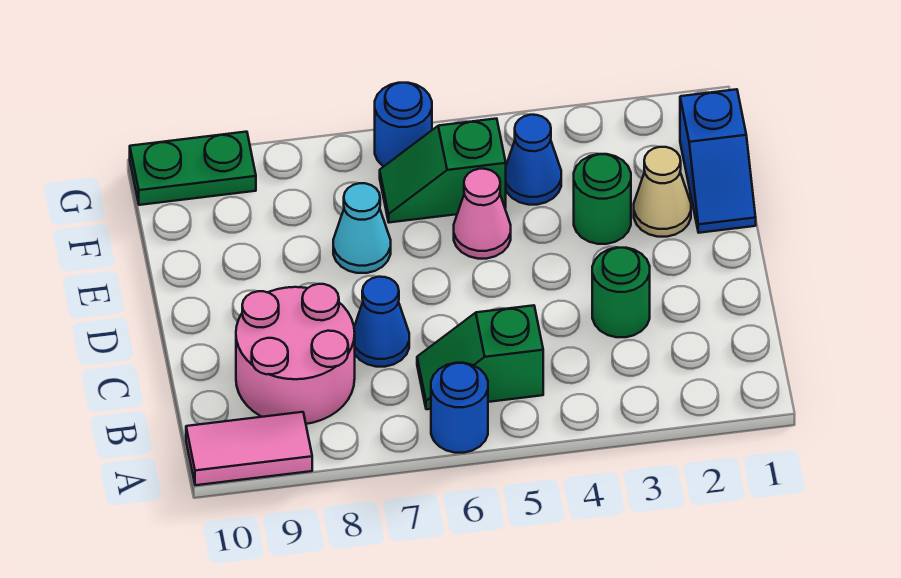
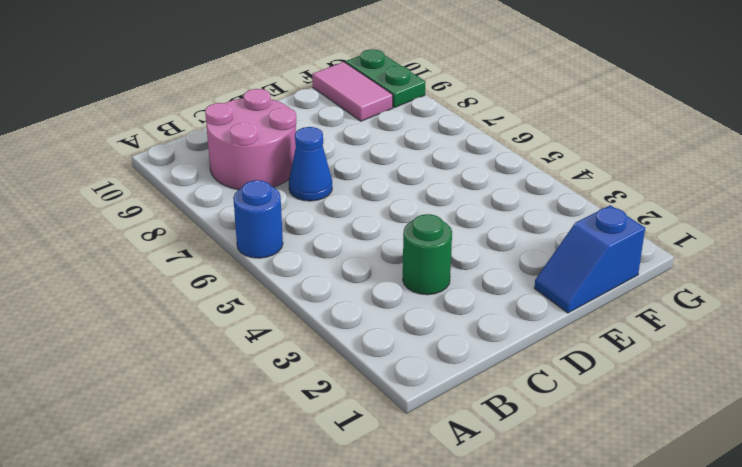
pink tile F9:F10 level 1 -> pink tile A9:A10 level 1
none -> green slope B5:B6 level 1 top 5
none -> tan cone E2 level 1
none -> green round brick E3 level 1

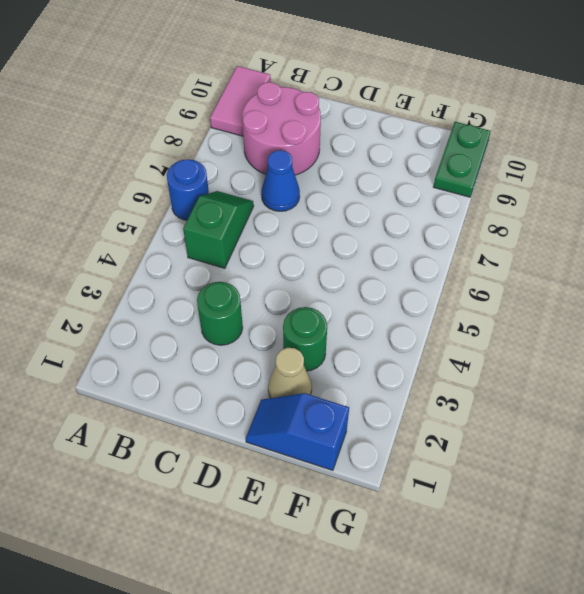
none -> pink cone E5 level 1
none -> cyan cone E7 level 1
none -> blue cone F4 level 1

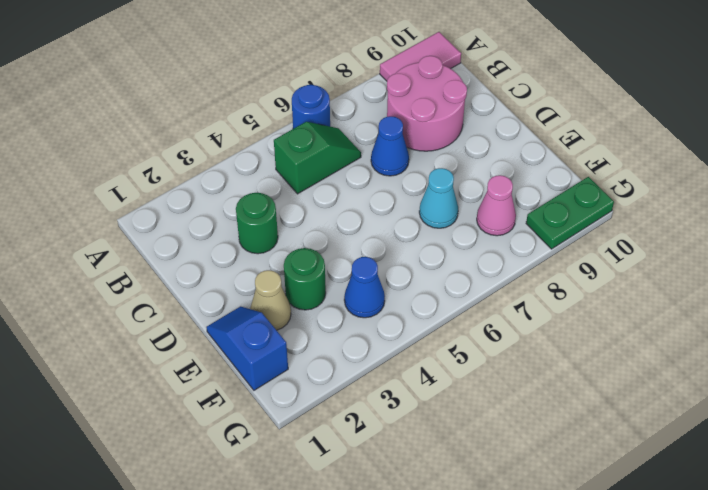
pink cone F8 level 1 -> pink cone E5 level 1
none -> green slope F5:F6 level 1 top 5
none -> blue round brick G6 level 1

